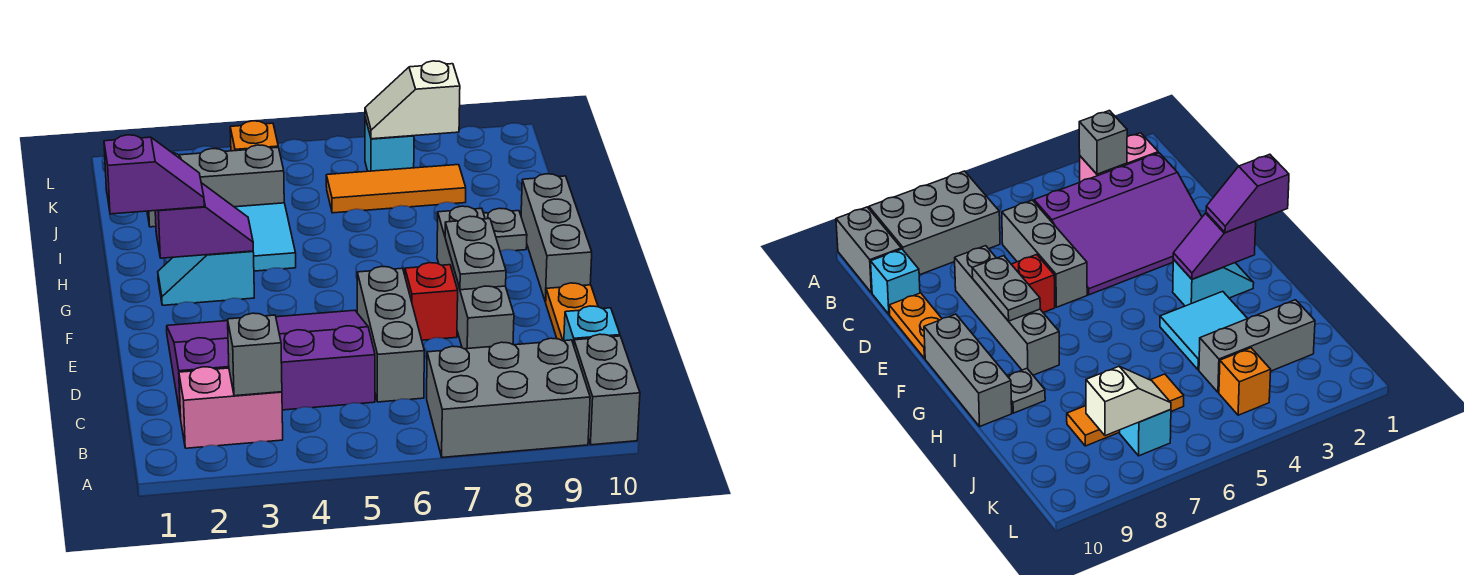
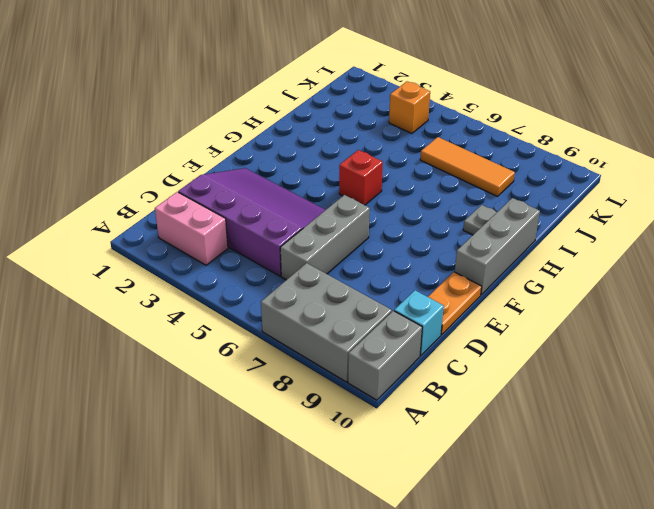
red brick G5 level 1 -> red brick E7 level 1
none -> grey brick D8:G8 level 1
none -> cyan slope G2:G3 level 1 top 3
none -> cyan tile H3:I4 level 1

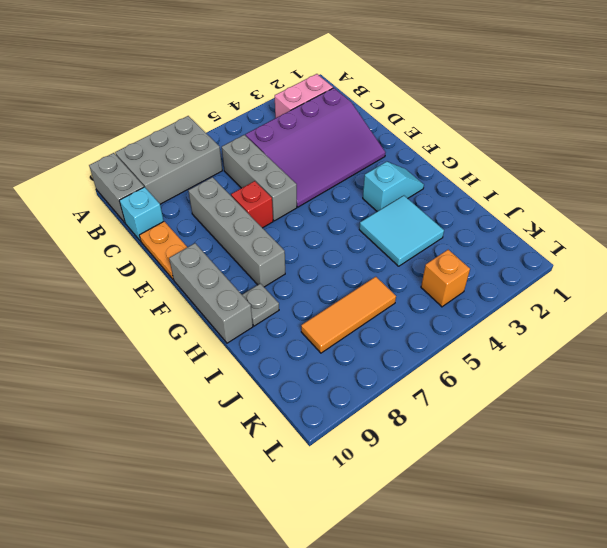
none -> grey brick J2:J4 level 1
none -> cyan brick K7 level 1
none -> grey brick B3 level 2

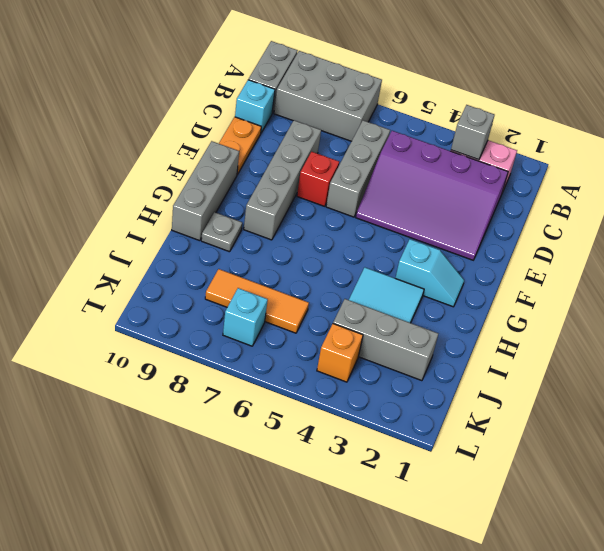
none -> grey plate E8:F8 level 2
none -> purple slope G2:G3 level 2 top 2
none -> white slope K7:K8 level 2 top 8

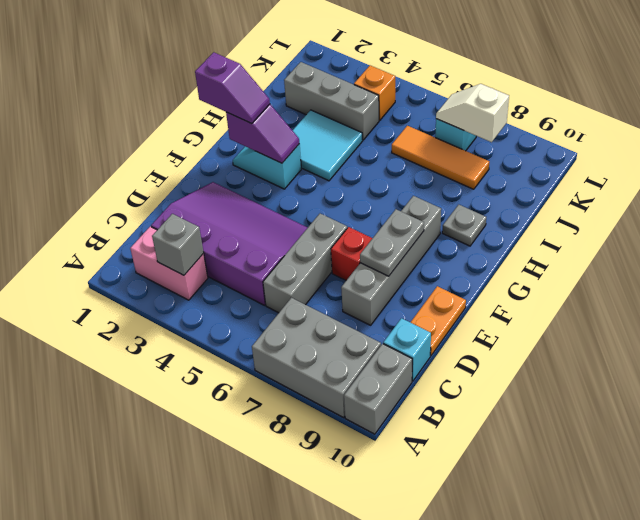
none -> grey brick F10:H10 level 1

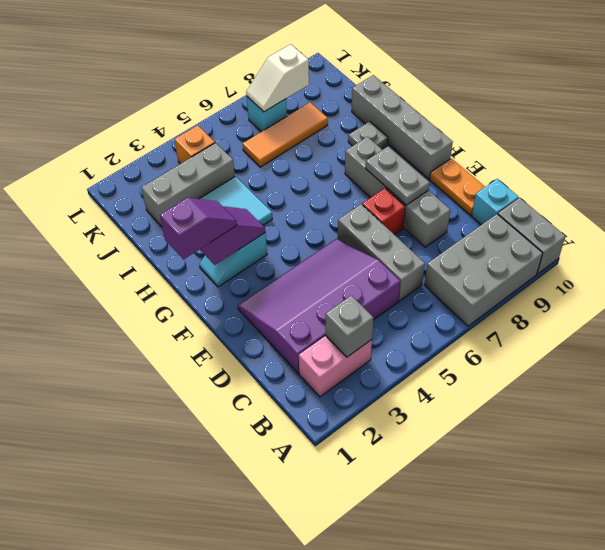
grey brick F10:I10 level 1 -> grey brick F10:H10 level 1

